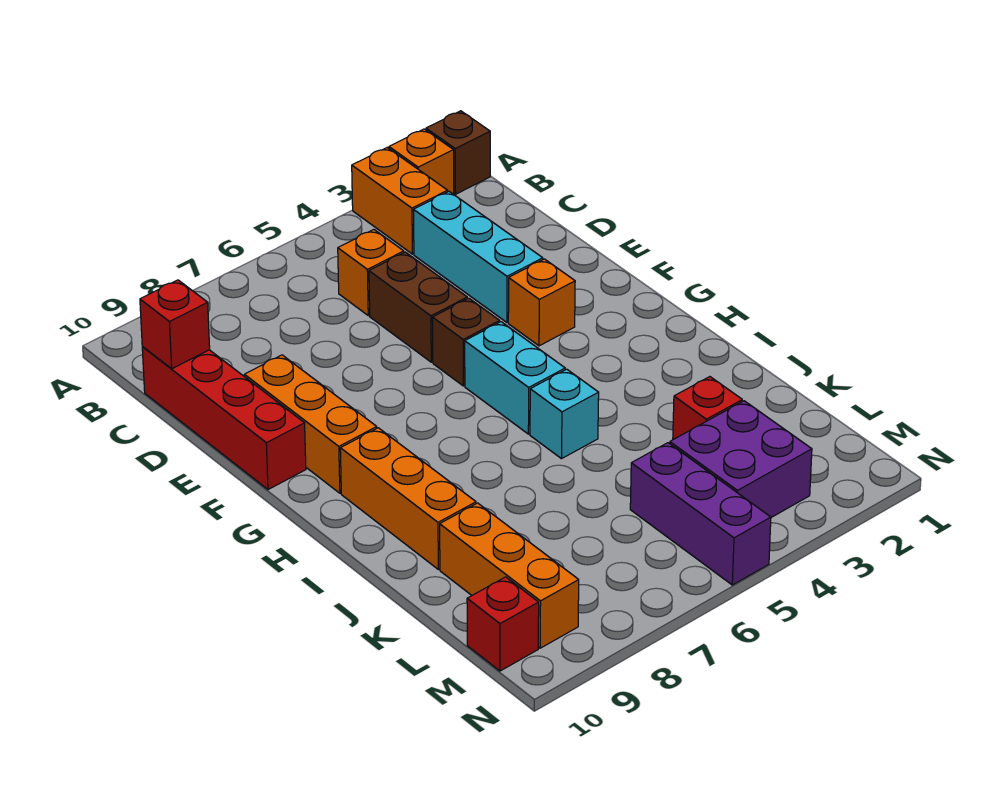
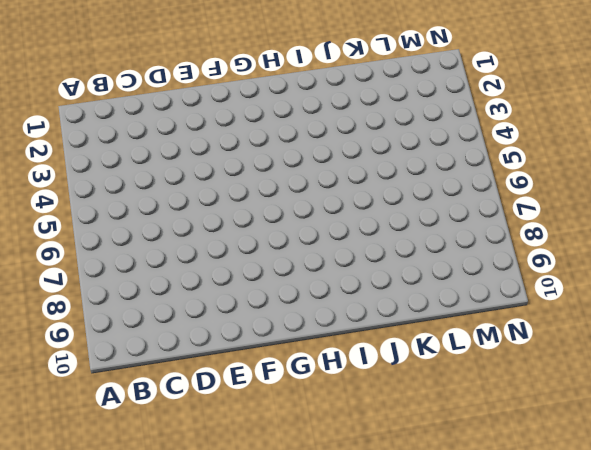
none -> brown brick A1 level 1
none -> orange brick A2 level 1
none -> orange brick A3:B3 level 1

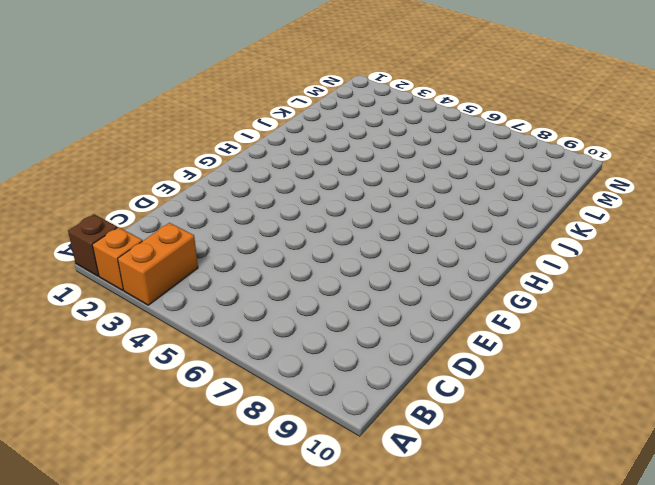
none -> cyan brick C3:E3 level 1
none -> orange brick C5 level 1
none -> red brick C10:F10 level 1

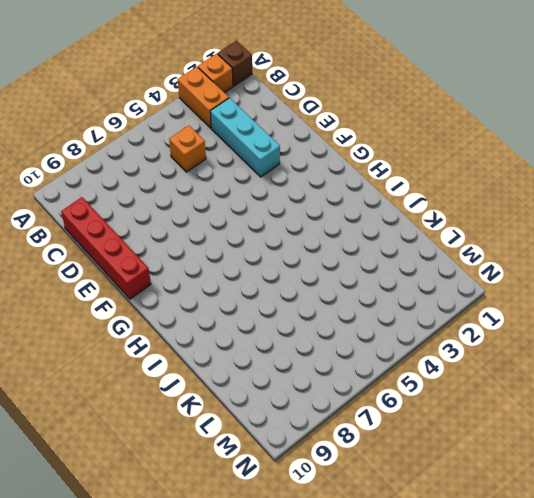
none -> brown brick D5:E5 level 1
none -> orange brick E9:G9 level 1
none -> orange brick F3 level 1

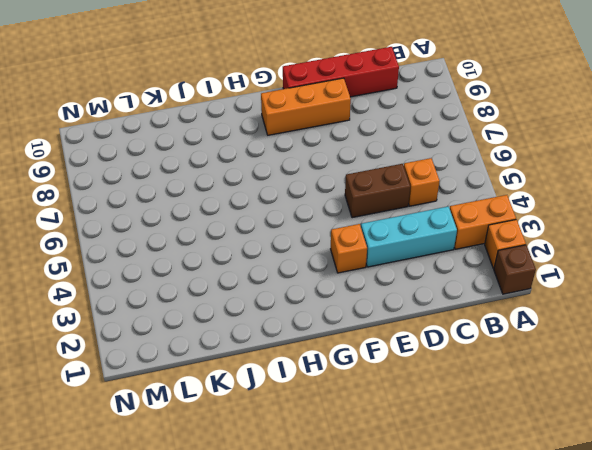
none -> brown brick F5 level 1
none -> cyan brick G5:H5 level 1
none -> orange brick H9:J9 level 1

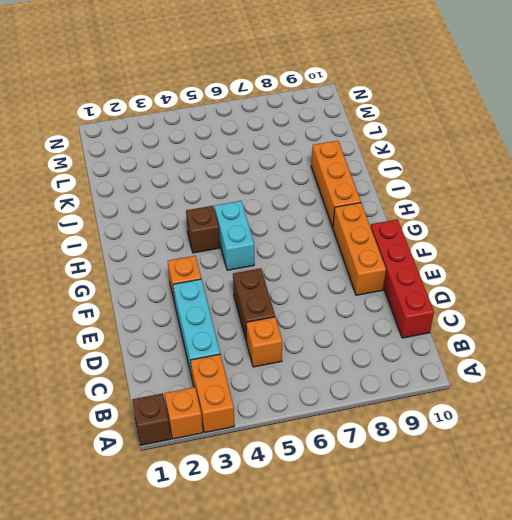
brown brick H4 level 1 -> brown brick F5 level 1
none -> cyan brick I5 level 1
none -> red brick K3 level 1
none -> orange brick K9:M9 level 1

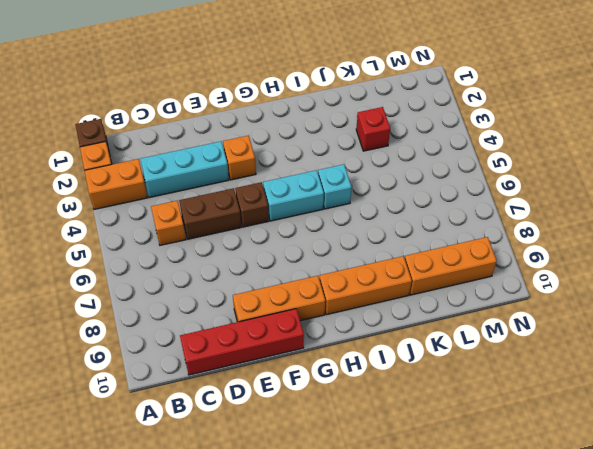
none -> purple brick L3:M4 level 1
none -> purple brick L5:N5 level 1
none -> red brick M10 level 1

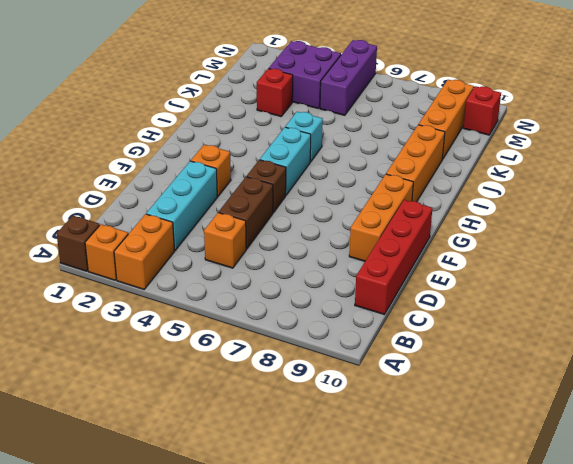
none -> red brick C10 level 2

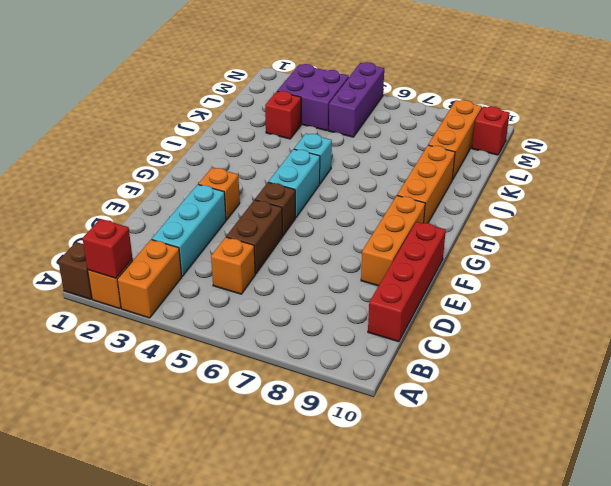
red brick A2 level 2 -> red brick C10 level 2

